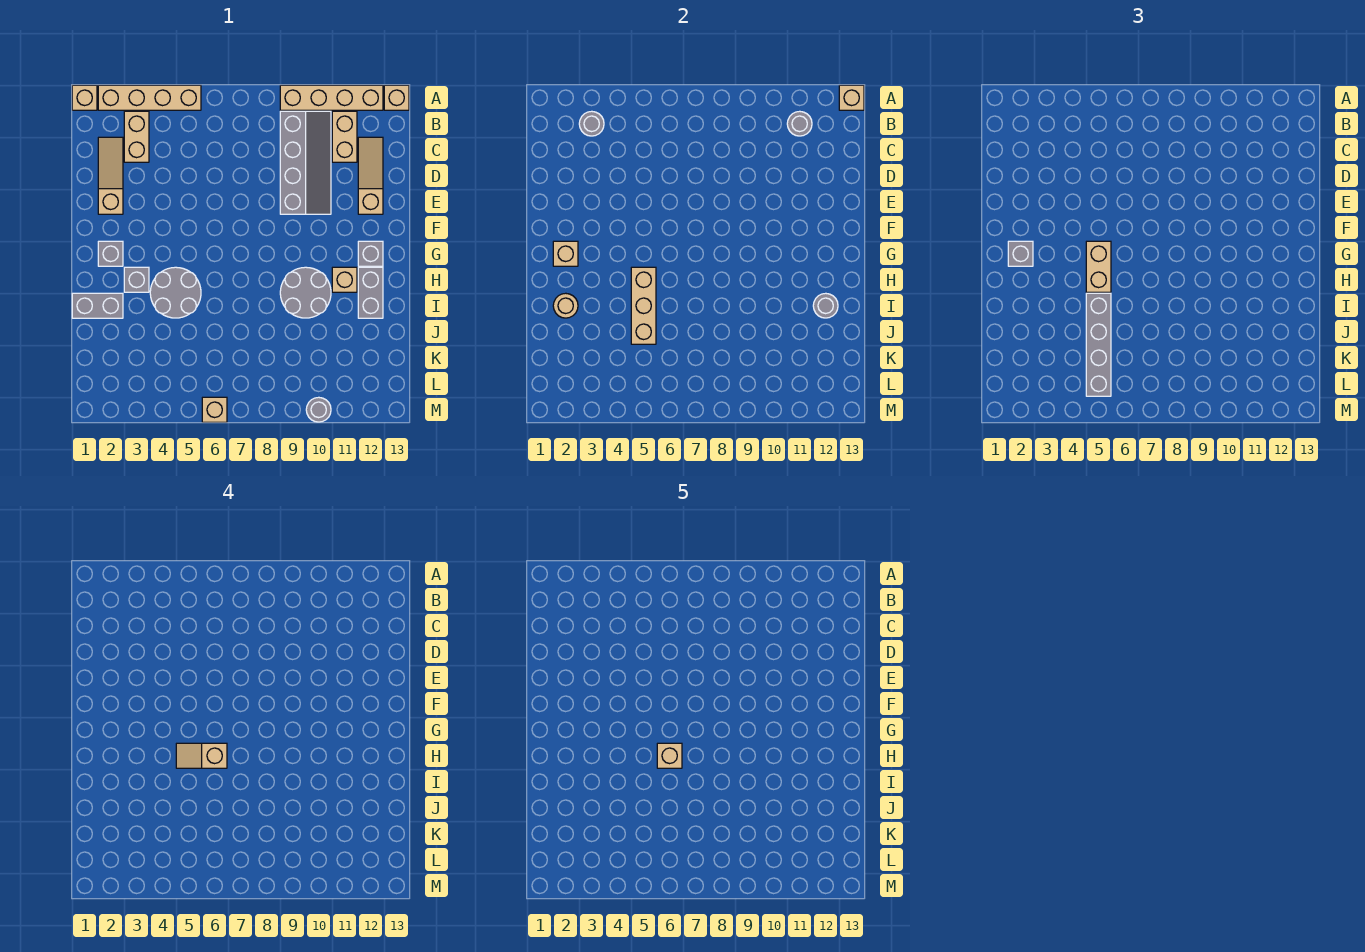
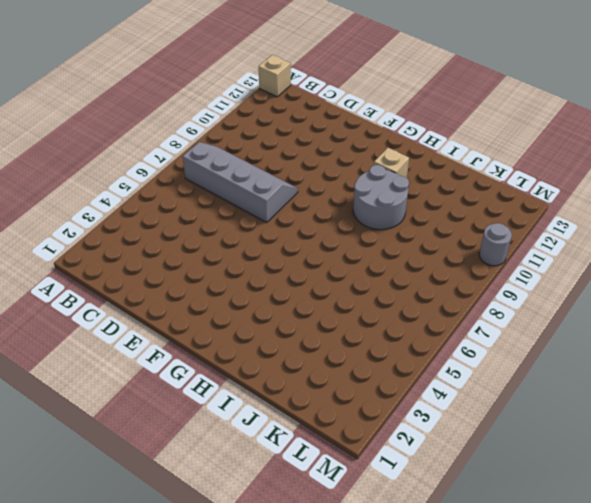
grey slope B7:E8 level 1 top 7 -> grey slope B9:E10 level 1 top 9
none -> tan brick A1 level 1
none -> tan brick A2:A5 level 1
none -> tan brick A9:A12 level 1
none -> tan brick B3:C3 level 1

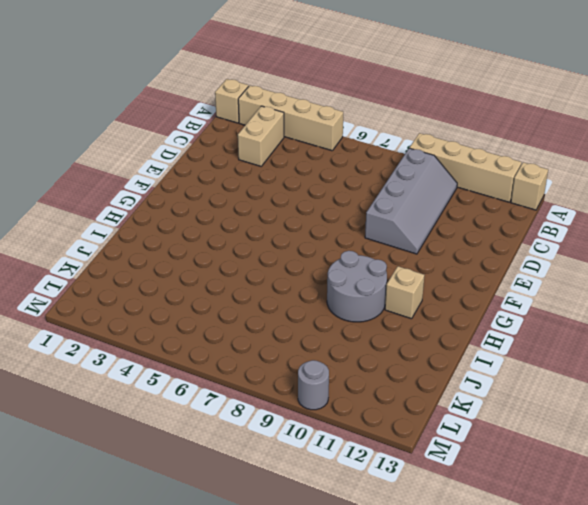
none -> tan brick B11:C11 level 1
none -> tan slope C2:E2 level 1 top E
none -> tan slope C12:E12 level 1 top E
none -> grey brick G2 level 1

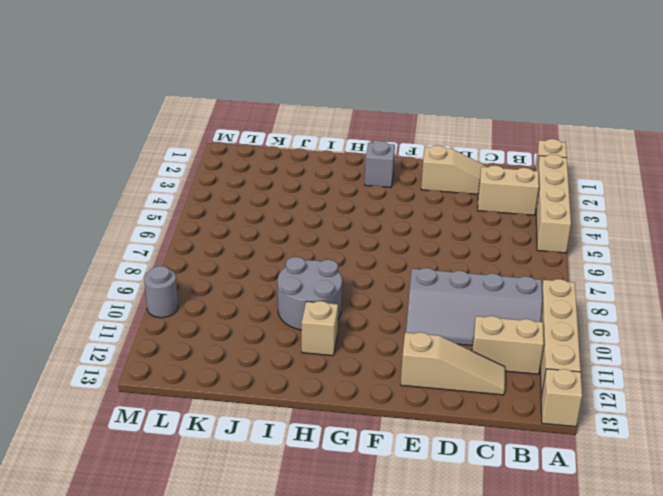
none -> grey brick G12 level 1
none -> grey brick H3 level 1
none -> grey round brick H4:I5 level 1
none -> grey brick H12:I12 level 1

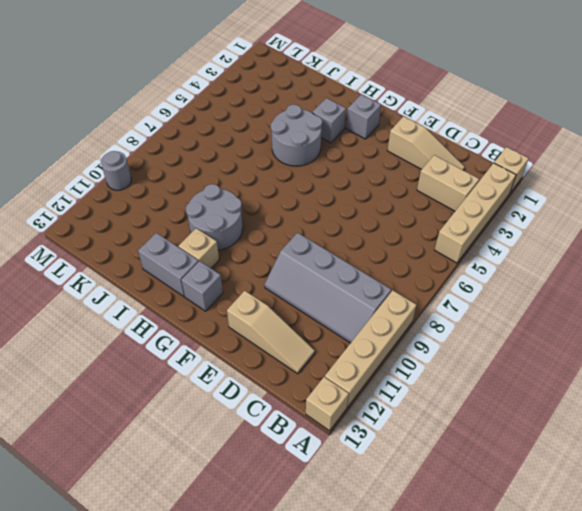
none -> tan brick B11:C11 level 1
none -> grey brick I1:I2 level 1
none -> tan brick M6 level 1
none -> tan brick A13 level 2

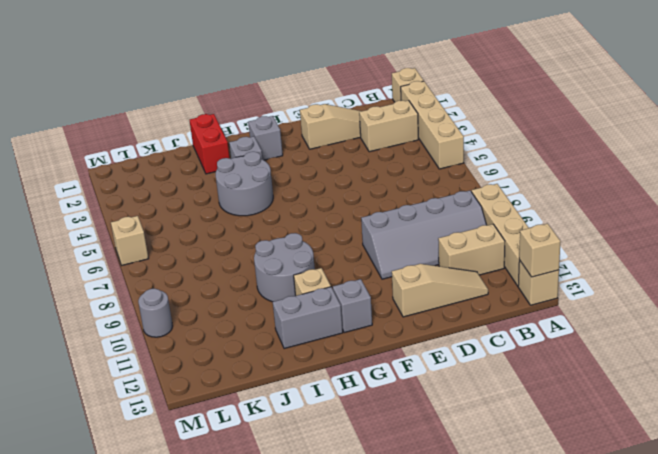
red brick I1:I2 level 1 -> grey brick I1:I2 level 1
none -> grey round brick B3 level 2
none -> grey round brick B11 level 2
none -> tan brick G2 level 2
none -> tan brick H5:J5 level 2

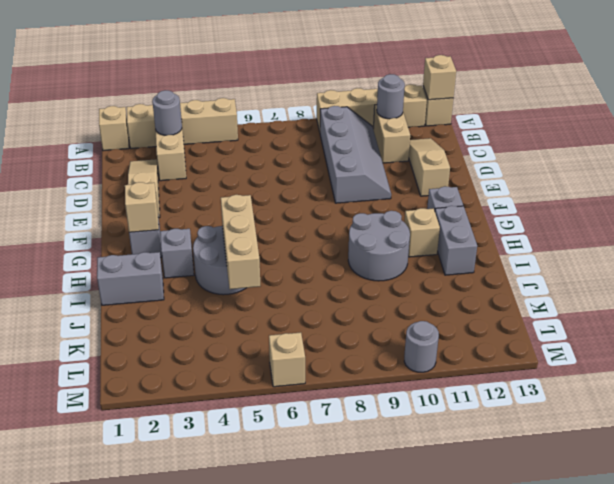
none -> tan round brick I2 level 2
none -> grey round brick I12 level 2
none -> grey brick G2 level 3
none -> tan brick G5:H5 level 3

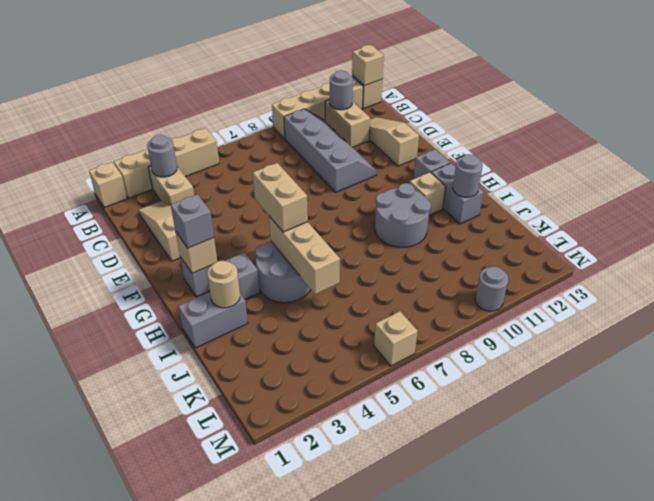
none -> grey brick I5:L5 level 3
none -> tan slope H5:H6 level 4 top 6
none -> tan brick H6 level 5

